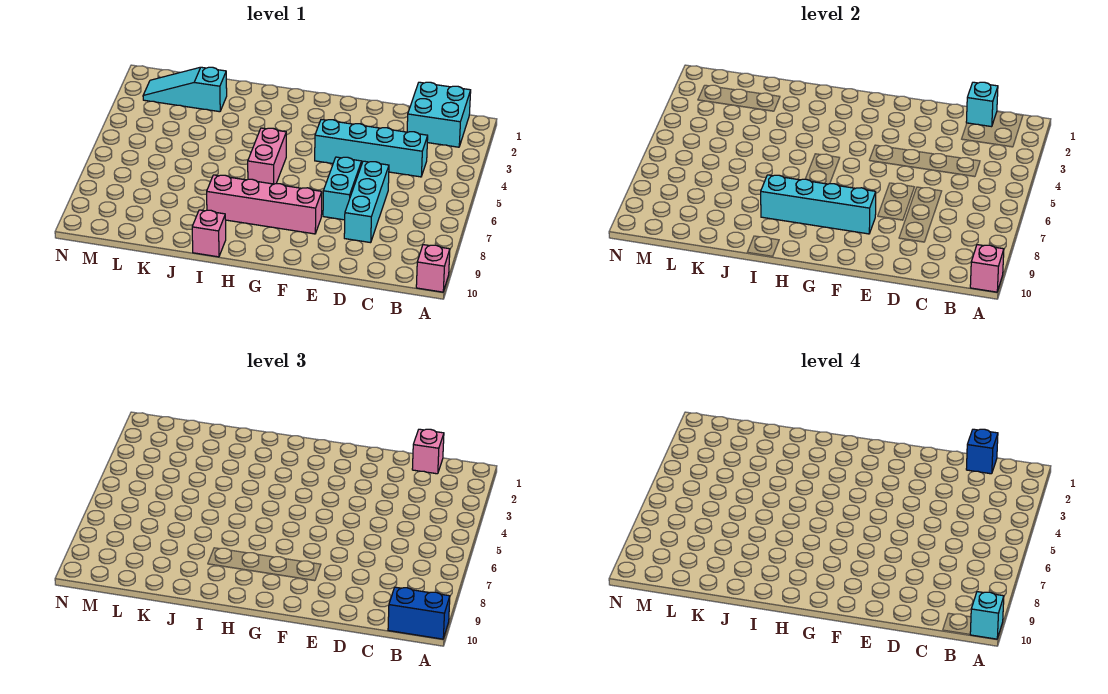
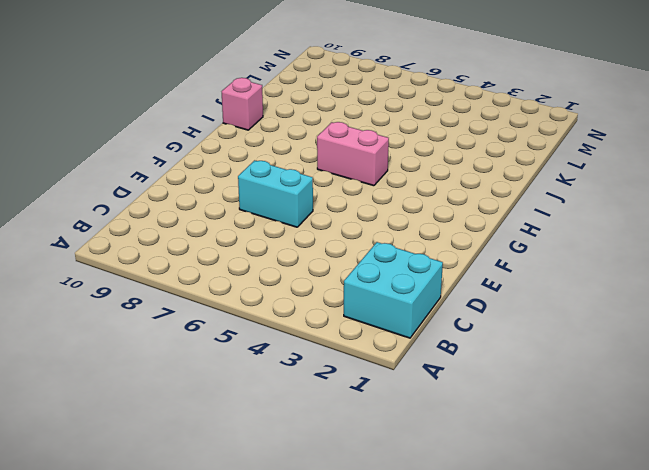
none -> pink brick A10 level 1
none -> cyan brick C4:F4 level 1
none -> cyan brick D6:D8 level 1

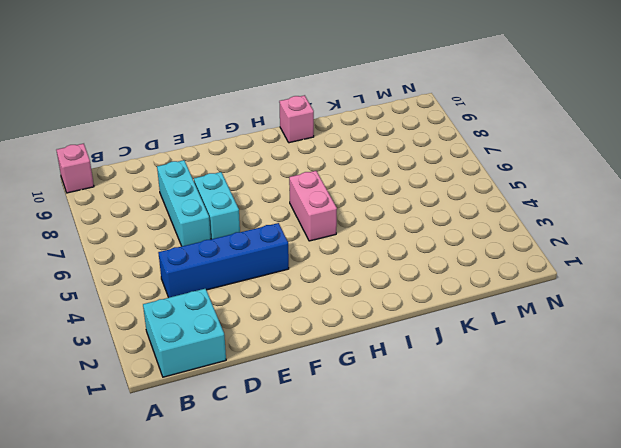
blue brick C4:F4 level 1 -> cyan brick C4:F4 level 1
none -> pink brick F8:I8 level 1
none -> cyan slope K2:M2 level 1 top K
none -> pink brick A10 level 2

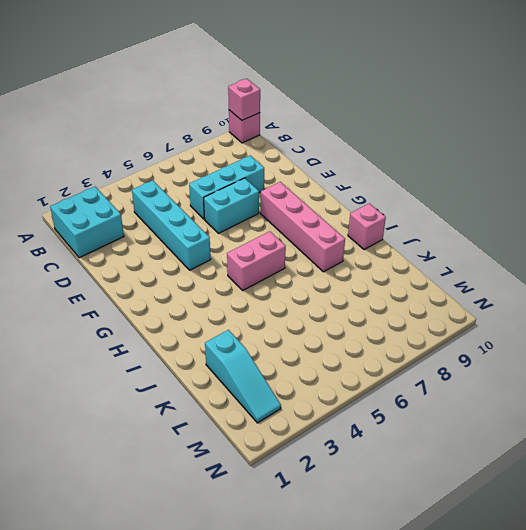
none -> cyan brick C1 level 2
none -> cyan brick F8:I8 level 2
none -> blue brick A10:B10 level 3

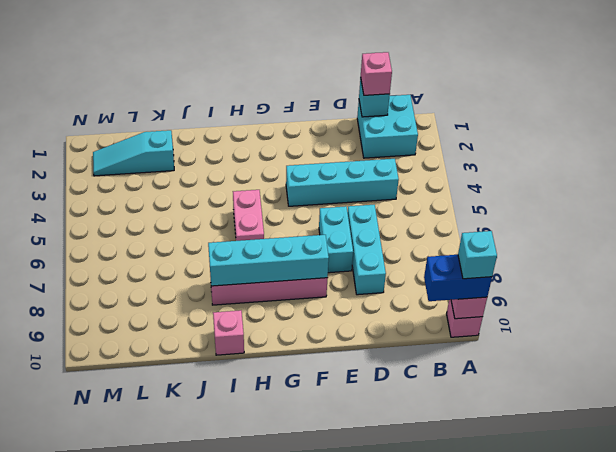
none -> blue brick C1 level 4

